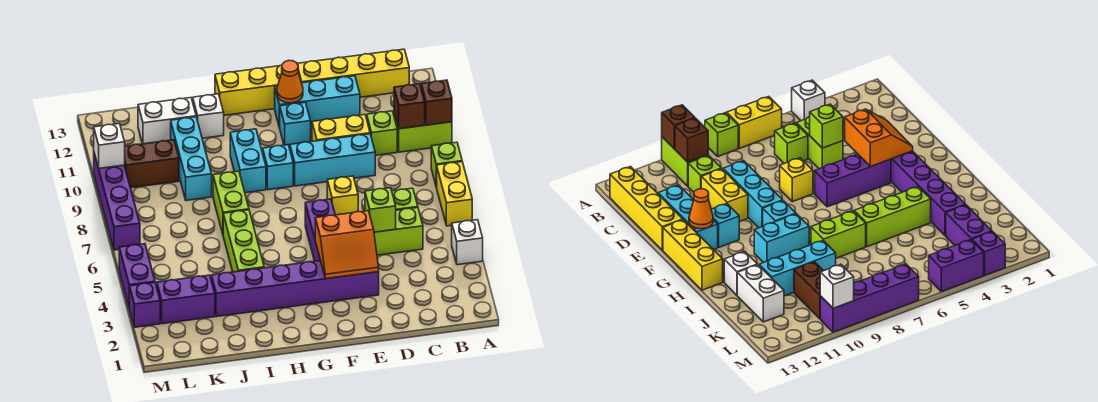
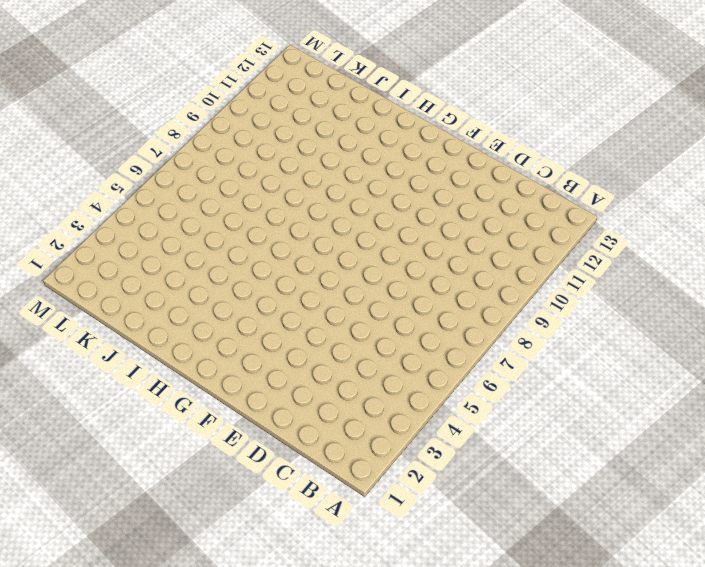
none -> white brick A4 level 1
none -> yellow brick A6:A7 level 1
none -> lime brick A8 level 1
none -> lime brick A10:B10 level 1

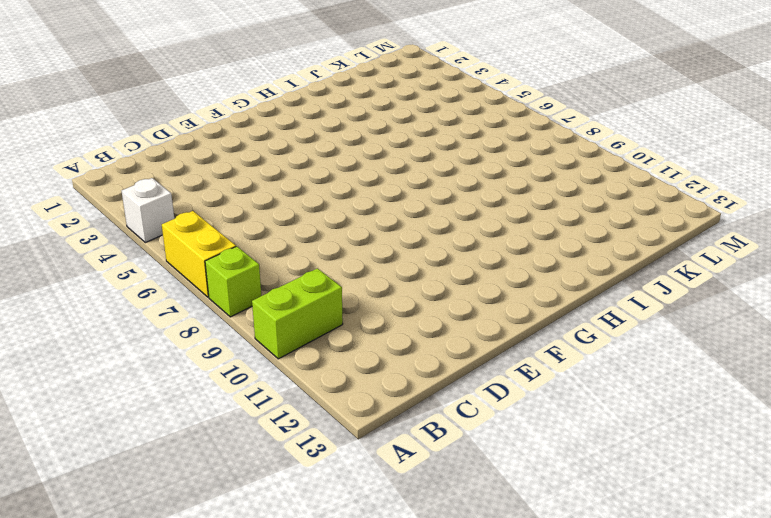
none -> yellow brick B13:E13 level 1
none -> lime brick C5:D5 level 1
none -> lime brick C6 level 1
none -> lime brick C10 level 1

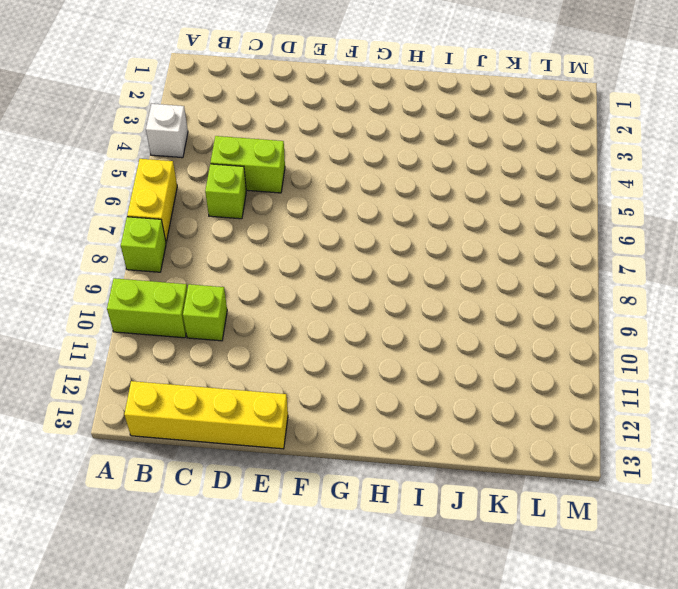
none -> cyan brick D9:F9 level 1
none -> yellow brick D10:E10 level 1
none -> cyan brick D12:F12 level 1
none -> purple brick E3:J3 level 1

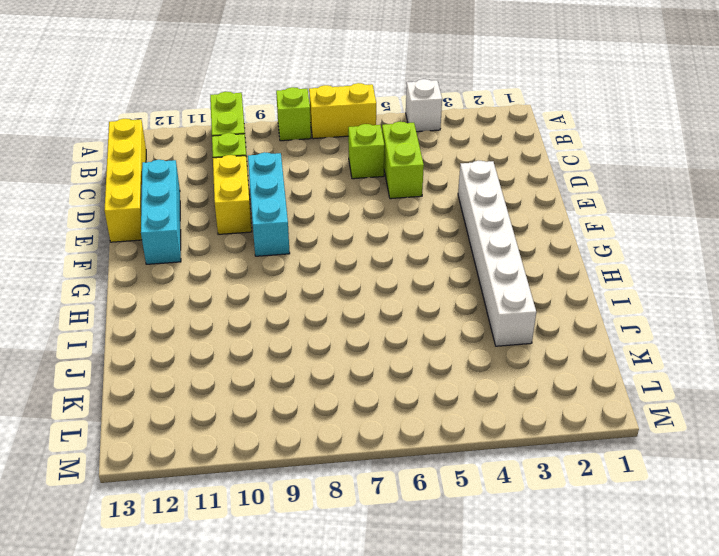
white brick E3:J3 level 1 -> purple brick E3:J3 level 1
none -> yellow brick E7 level 1
none -> purple brick F4:F6 level 1
none -> cyan brick F11 level 1
none -> yellow brick F13:H13 level 1

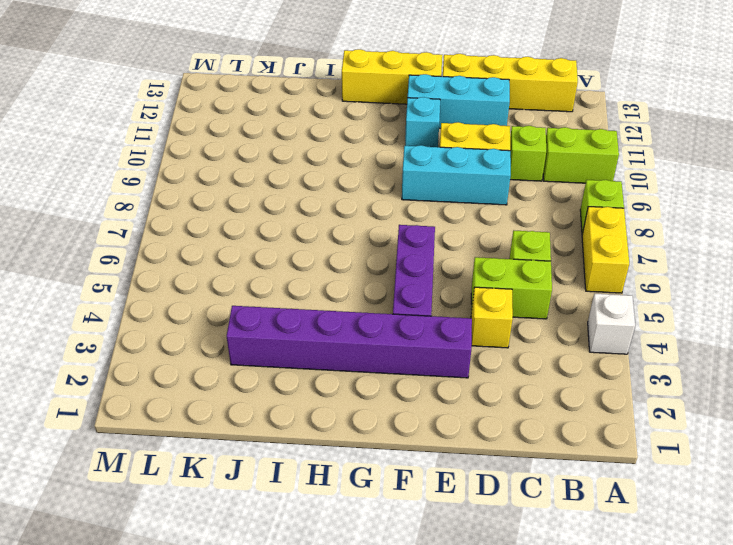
yellow brick D4 level 1 -> yellow brick E7 level 1
none -> cyan brick G9 level 1
none -> cyan brick H9:H10 level 1
none -> lime brick I4:I6 level 1
none -> lime brick I7:I8 level 1

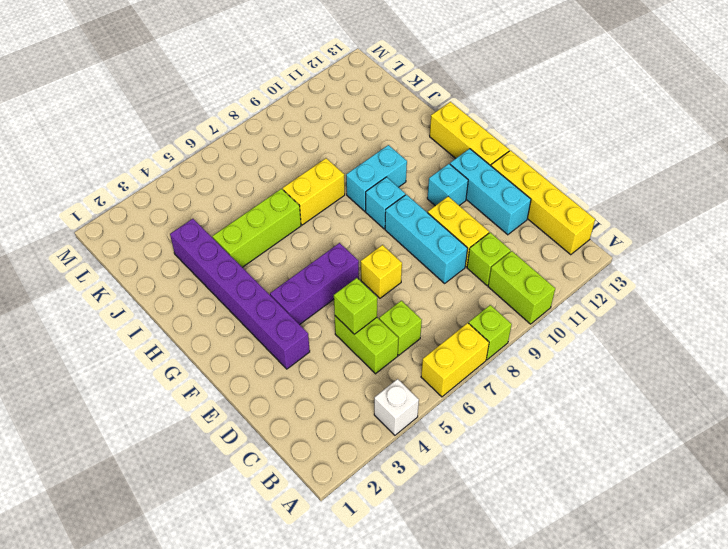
yellow brick I7:I8 level 1 -> lime brick I7:I8 level 1
none -> white brick I12 level 1
none -> cyan brick J9:J11 level 1
none -> white brick J12:K12 level 1
none -> purple brick K3:L3 level 1

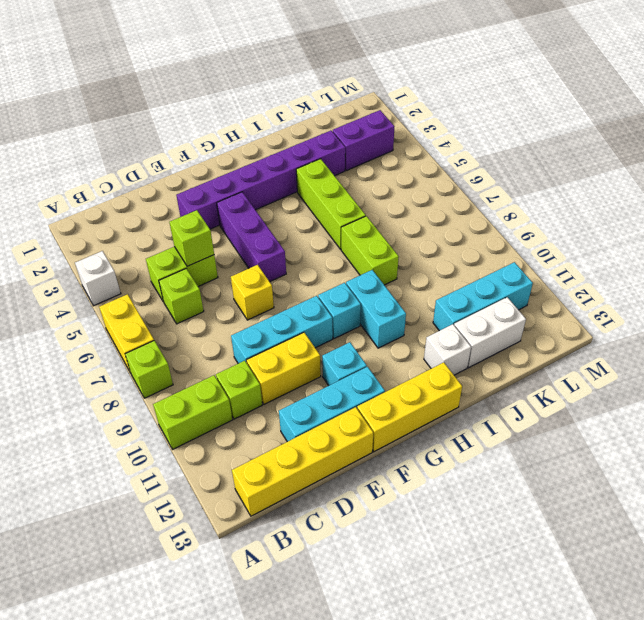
cyan brick J11:L11 level 1 -> cyan brick J9:J11 level 1
none -> brown brick K10:L10 level 1
none -> purple brick M3 level 1
none -> purple brick M4:M5 level 1
none -> purple brick M7:M10 level 1

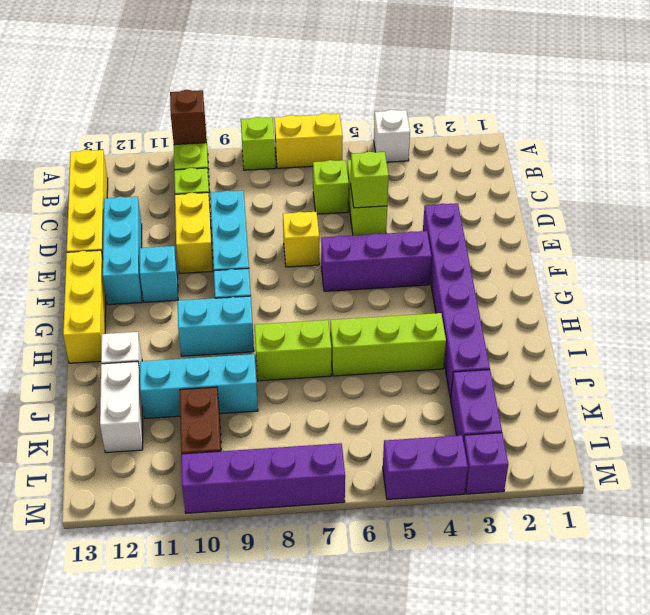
none -> brown brick B10 level 2
none -> orange slope E3:F4 level 2 top 4
none -> orange cone F12 level 2
none -> white brick M10 level 2

